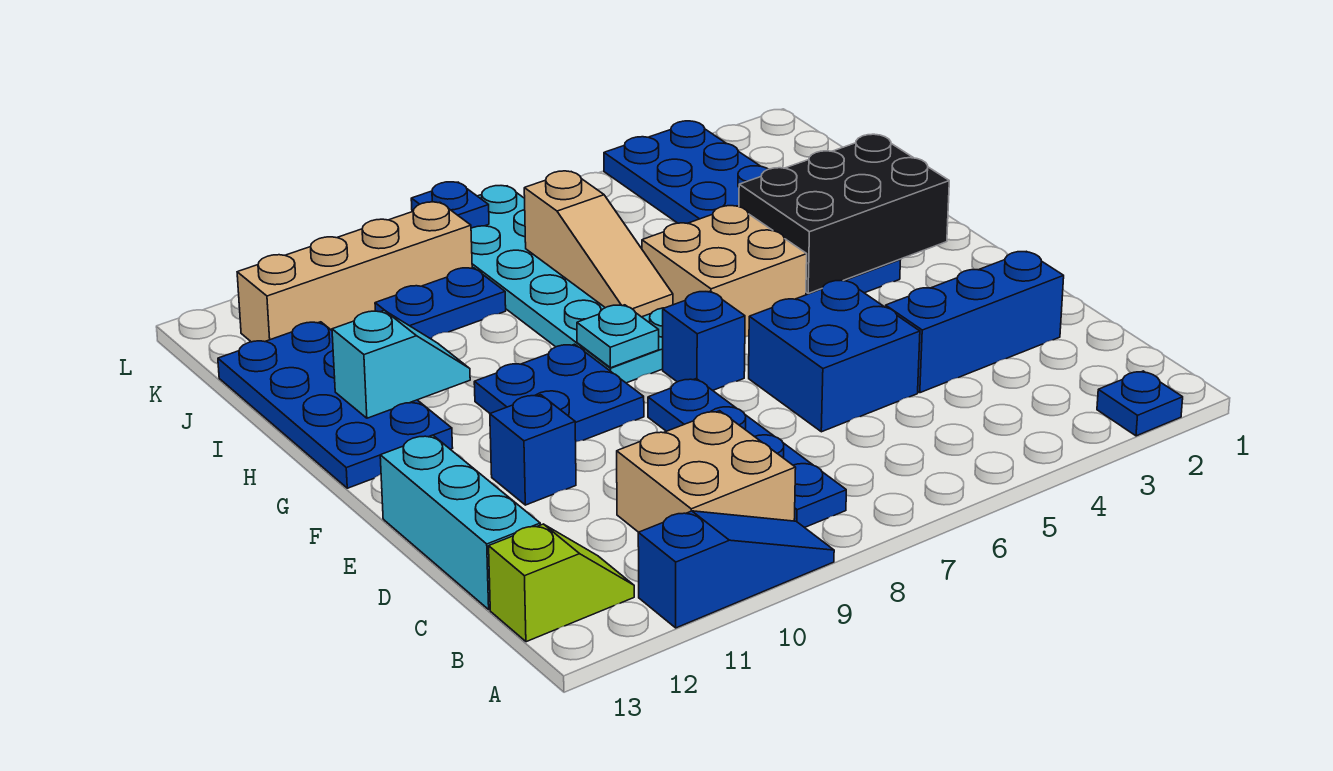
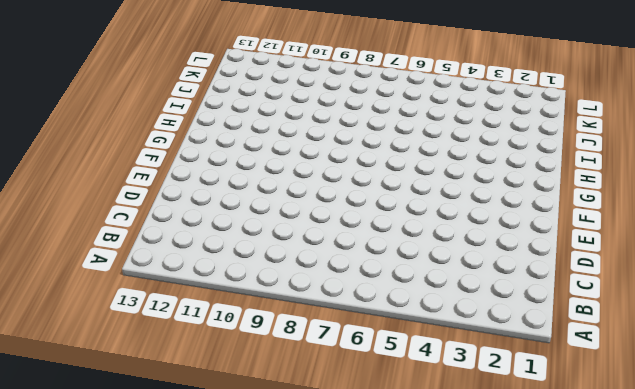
none -> blue plate A2 level 1
none -> blue slope A9:A11 level 1 top 11
none -> blue plate B8:E8 level 1

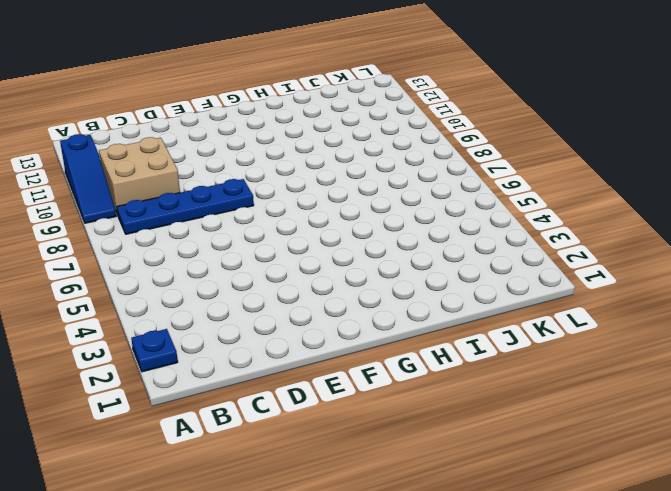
none -> lime slope B12:B13 level 1 top 13
none -> cyan brick C13:E13 level 1
none -> blue brick D2:D4 level 1

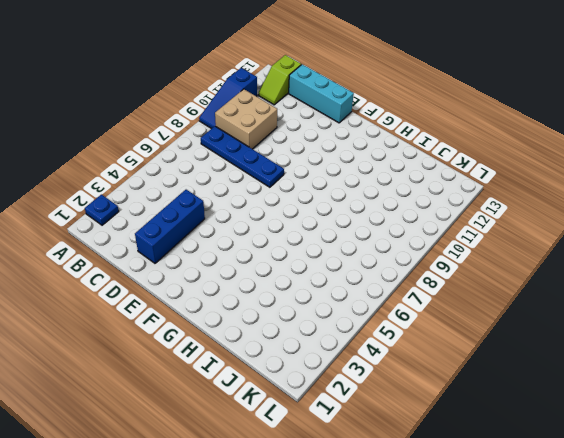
none -> blue brick D5:E6 level 1
none -> blue brick E11 level 1
none -> blue brick F7 level 1

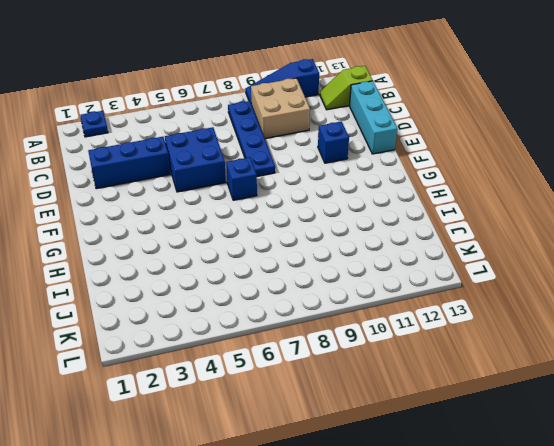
none -> blue plate F9:G10 level 1
none -> blue plate G3:L4 level 1
none -> tan brick G5:H6 level 1

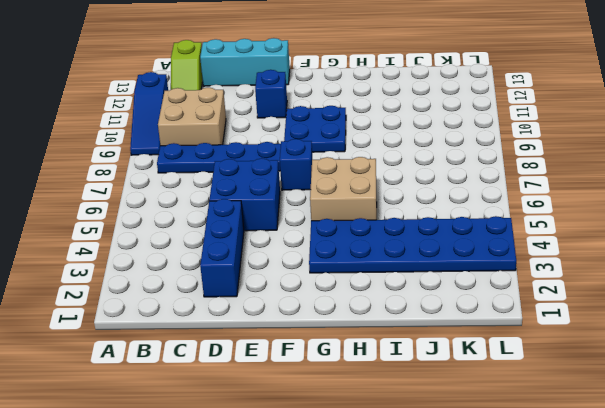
none -> blue plate A2 level 1
none -> cyan plate G7:L8 level 1
none -> blue plate G12:J13 level 1

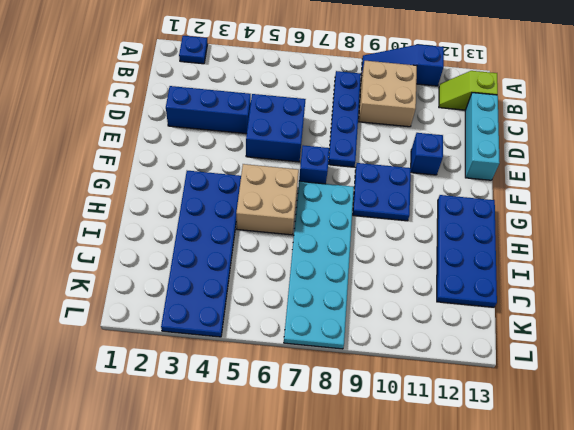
none -> blue plate J9:J10 level 1
none -> tan brick K9:K12 level 1
none -> black brick G2:H4 level 2

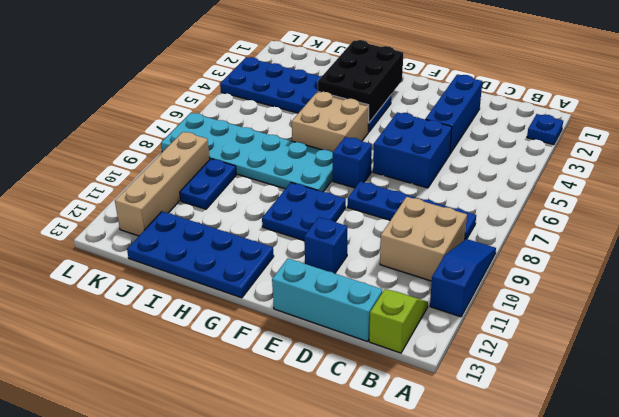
none -> cyan plate G8 level 2
none -> tan slope H7:J7 level 2 top J
none -> cyan slope H11:H12 level 2 top 12

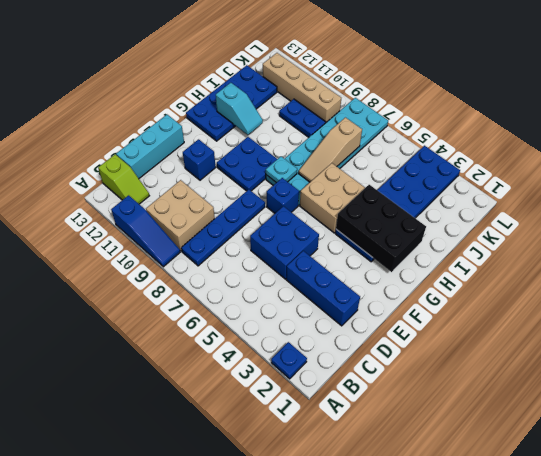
none -> blue plate L8 level 2

